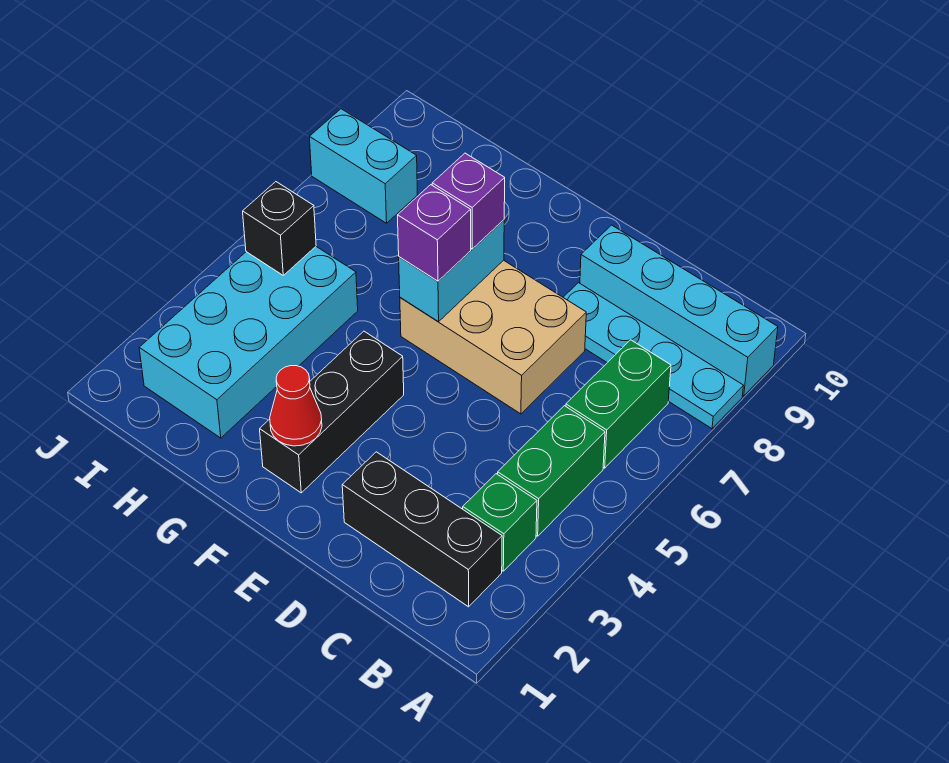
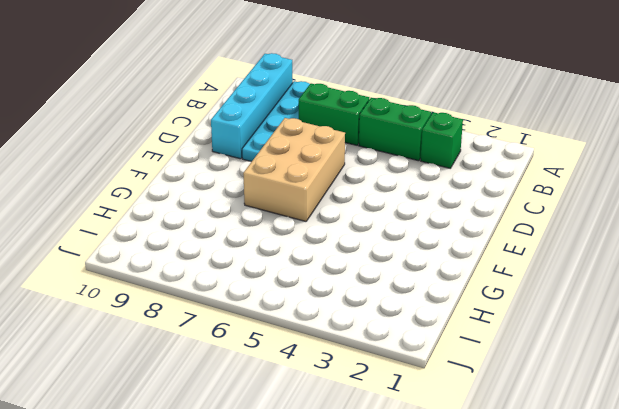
none -> black brick B2:D2 level 1
none -> black brick F2:F4 level 1
none -> cyan brick H2:I5 level 1

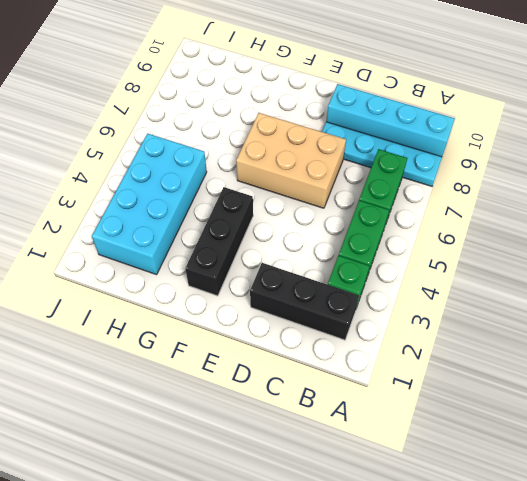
none -> cyan brick I8:J8 level 1
none -> red cone F2 level 2
none -> cyan brick F6:F7 level 2

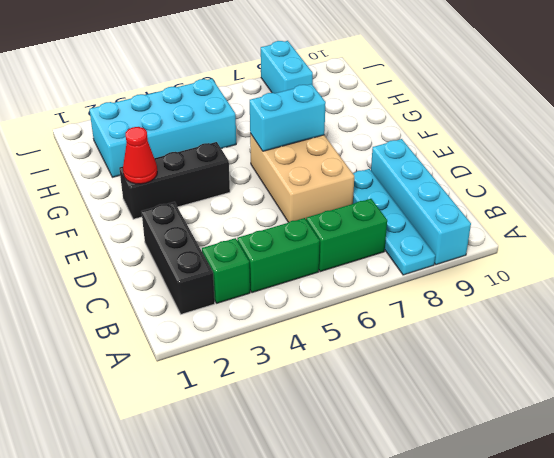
none -> black brick I5 level 2
none -> purple brick F6 level 3
none -> purple brick F7 level 3

